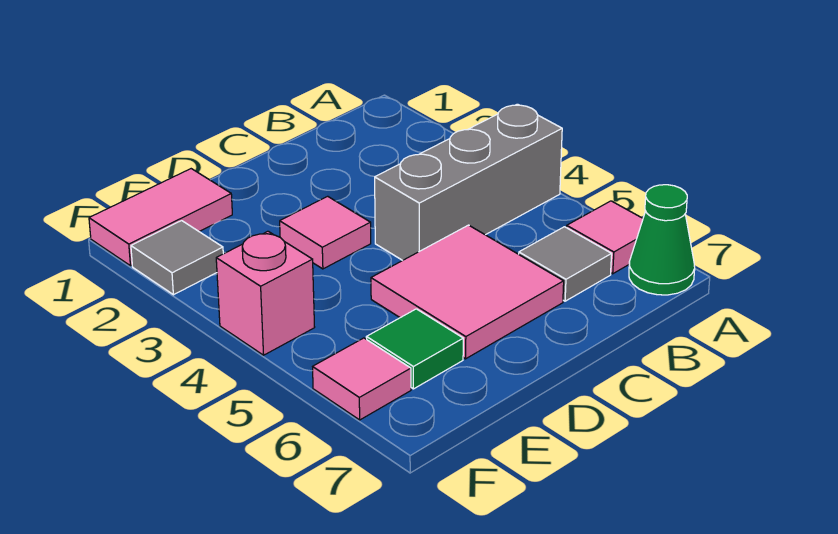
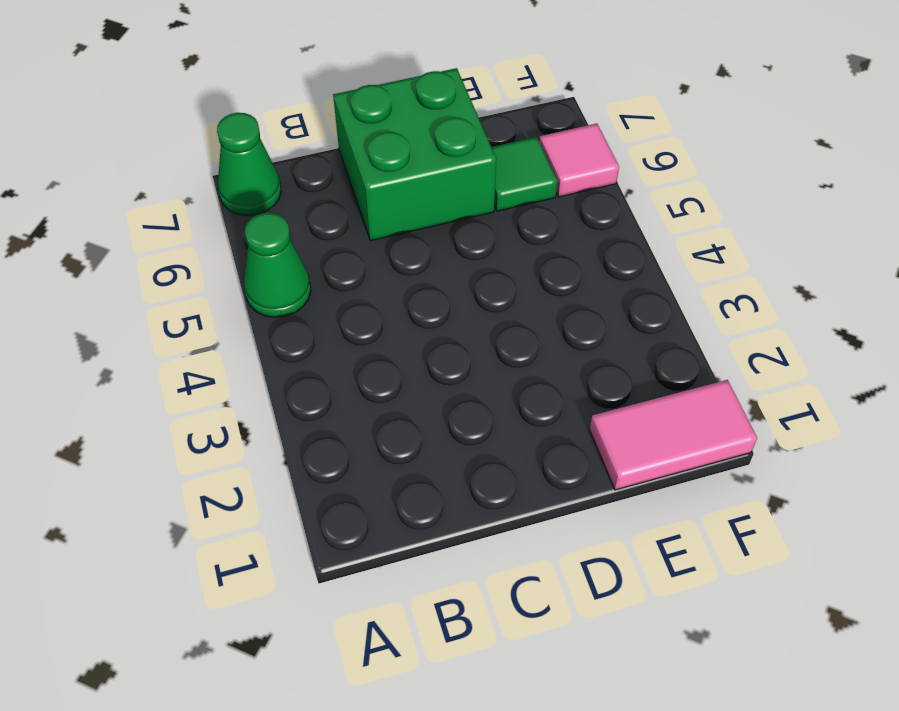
green cone A5 level 1 -> none
green brick C6:D7 level 1 -> pink tile C5:D6 level 1
none -> grey brick A4:C4 level 1
none -> pink tile A6 level 1

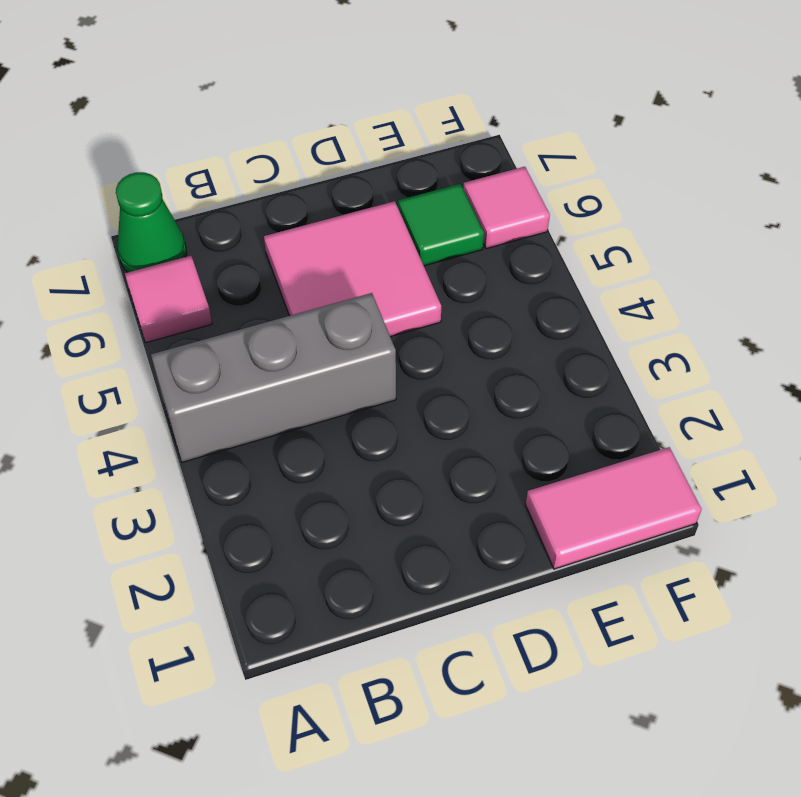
none -> grey tile B6 level 1
none -> pink tile D3 level 1

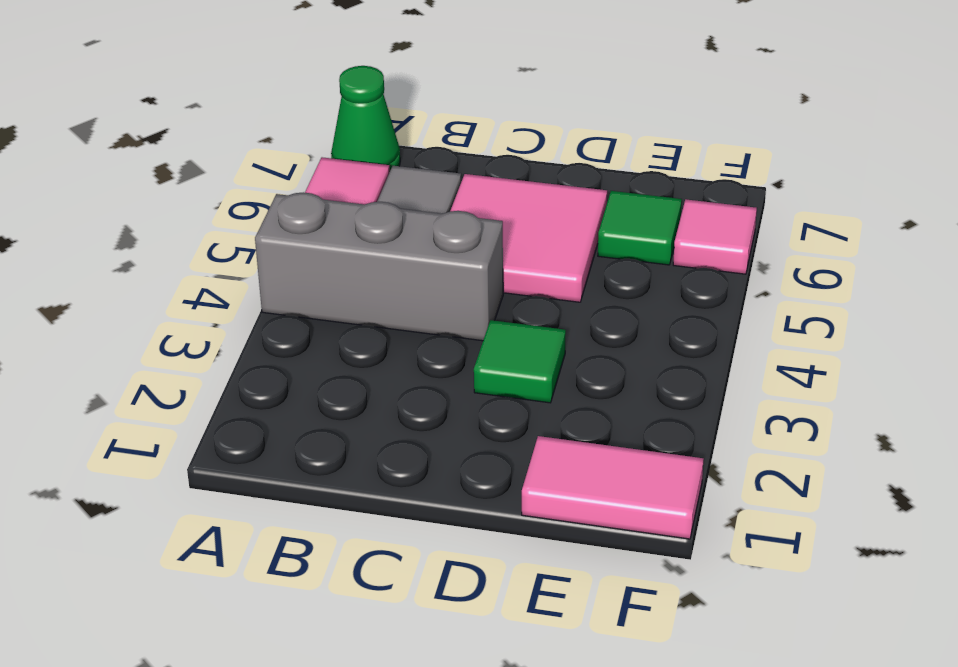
green tile D3 level 1 -> pink tile D3 level 1
none -> grey tile F2 level 1
none -> pink brick F4 level 1

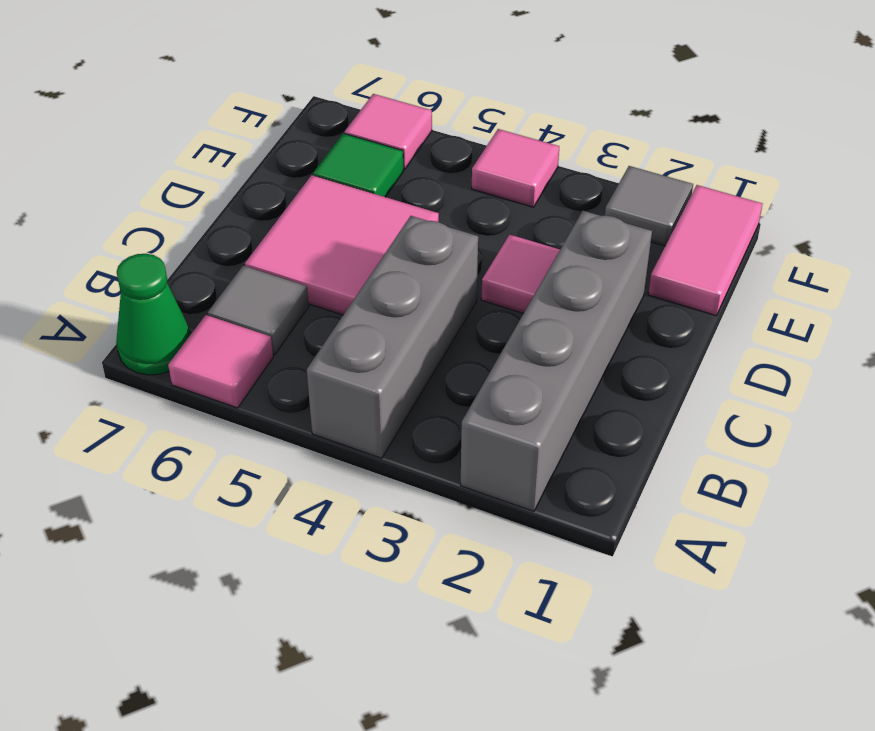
grey brick A2:D2 level 1 -> none
pink tile F4 level 1 -> pink brick F4 level 1

